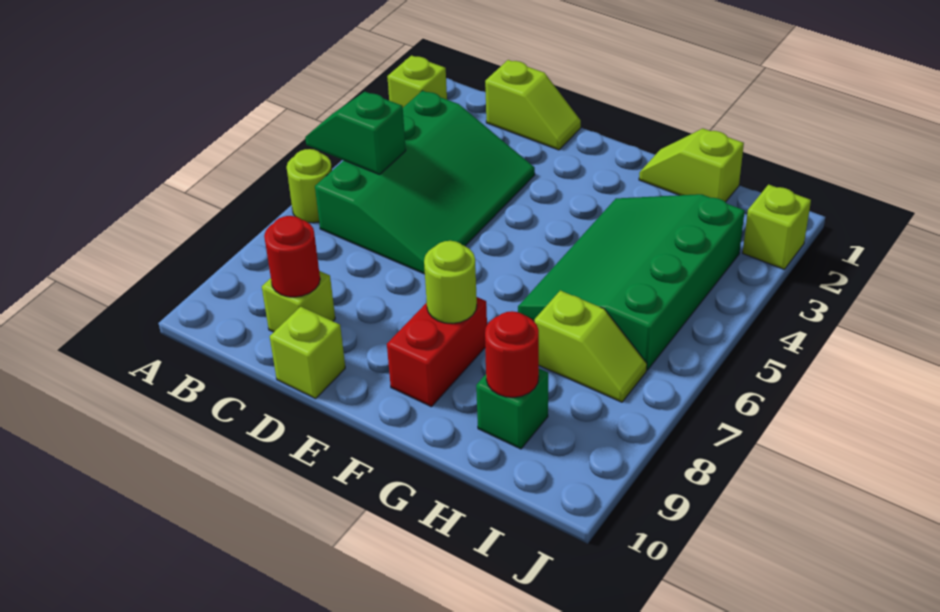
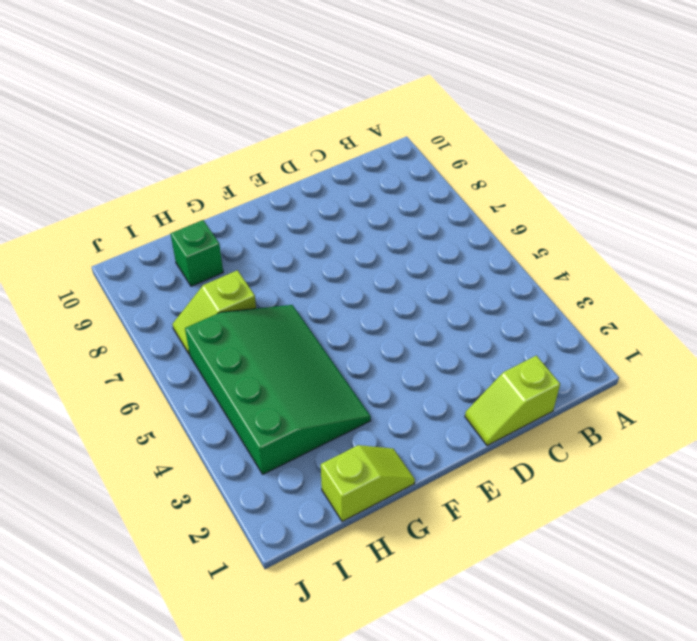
none -> lime brick A2 level 1
none -> lime round brick A6 level 1
none -> green slope B3:D6 level 1 top B

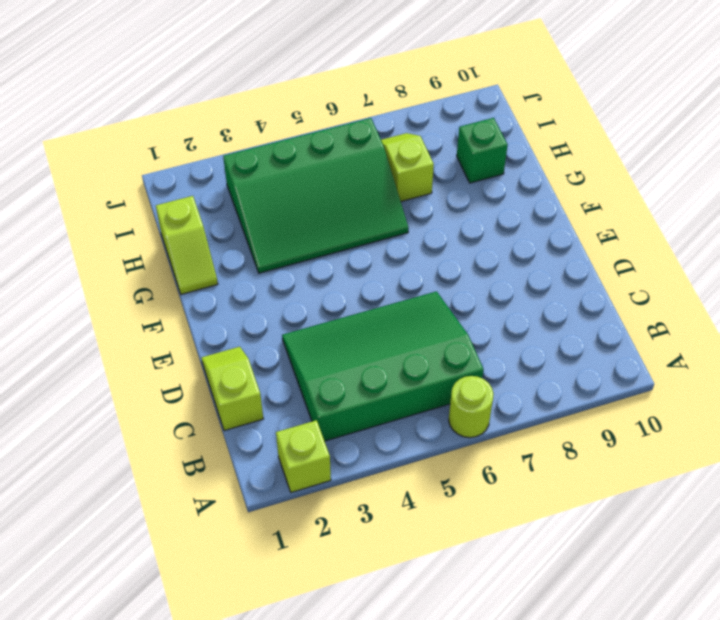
none -> lime brick C9 level 1
none -> lime brick D10 level 1
none -> red brick F8:F9 level 1

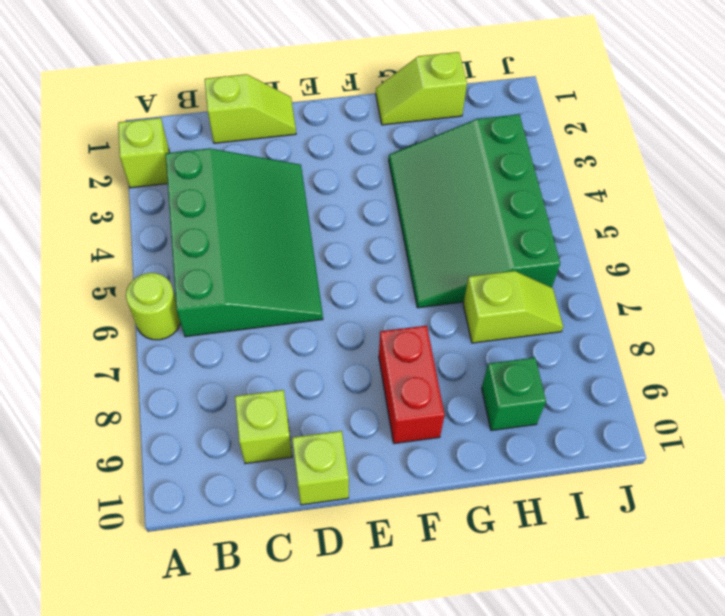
none -> lime brick J2 level 1
none -> green slope A5:B5 level 2 top B
none -> red round brick C9 level 2

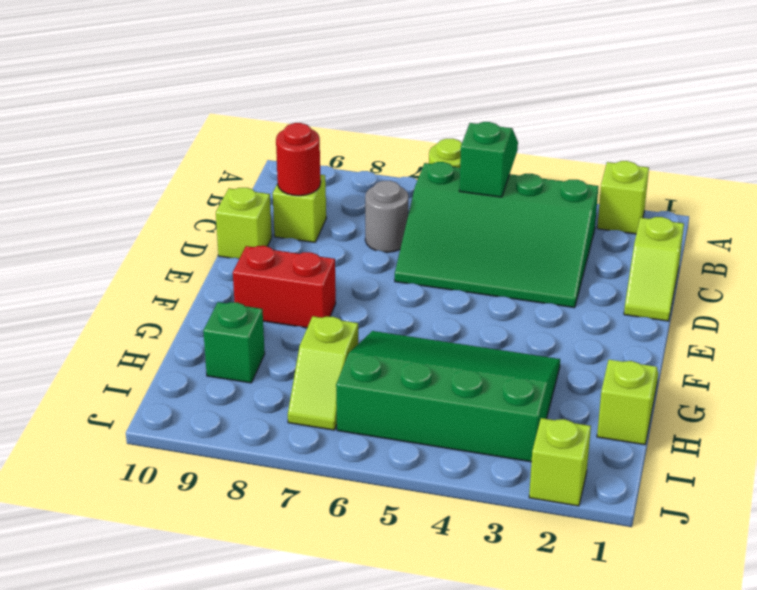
grey round brick C7 level 1 -> none
none -> lime round brick F8 level 2
none -> red round brick H9 level 2

